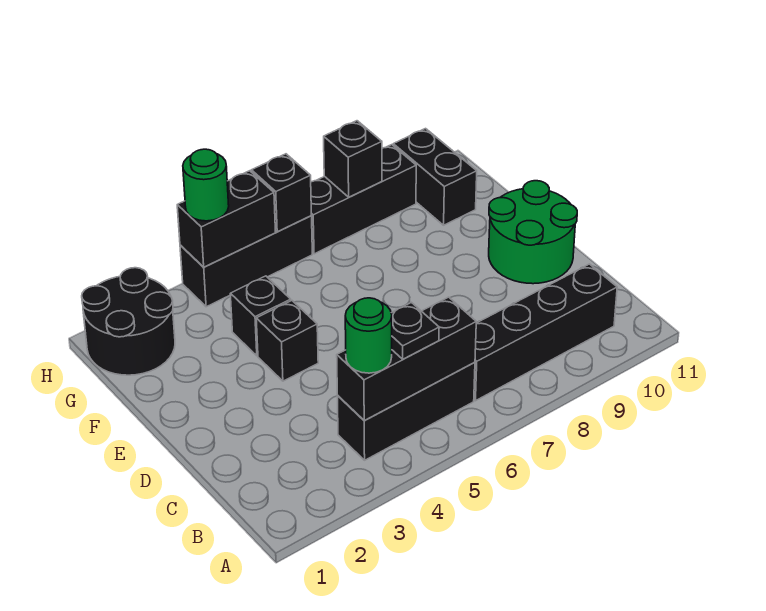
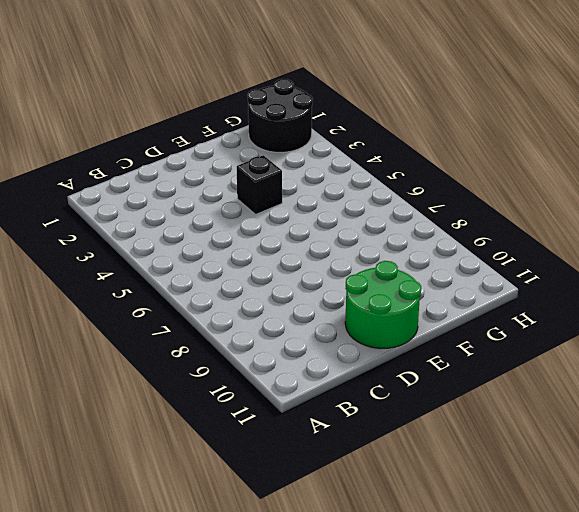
none -> black brick B4:B6 level 1
none -> black brick B7:B10 level 1
none -> black brick F4 level 1

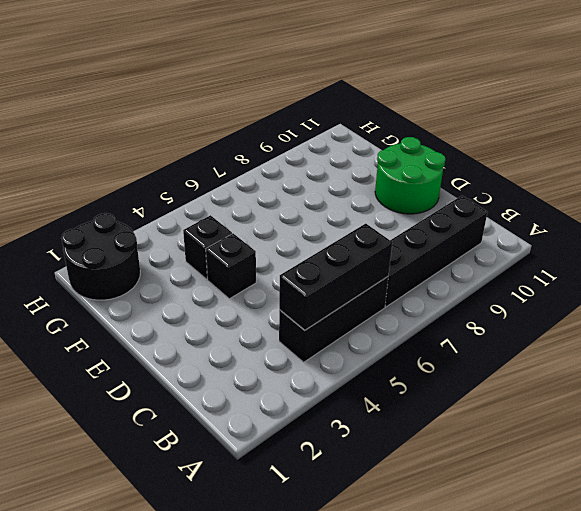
none -> black brick G10:H10 level 1
none -> black brick H4:H6 level 1
none -> black brick H7:H9 level 1

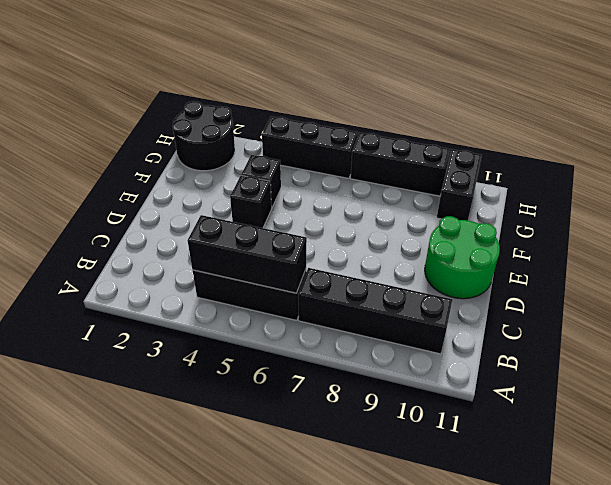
none -> black brick H4:H5 level 2
none -> black brick H6 level 2
none -> black brick H8 level 2

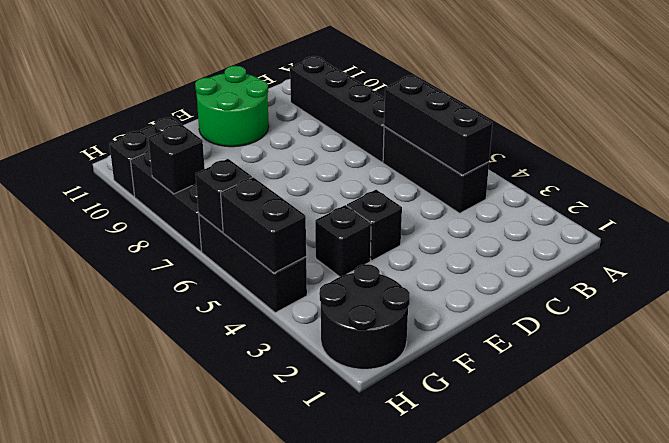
none -> green round brick B4 level 3
none -> black plate B5 level 3
none -> green round brick H4 level 3

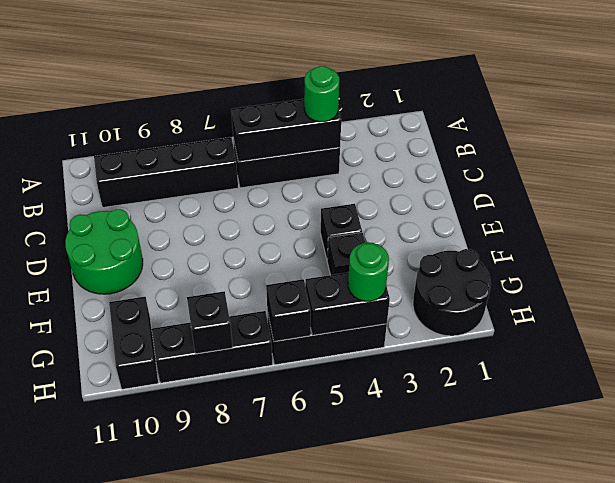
none -> black plate B5 level 3

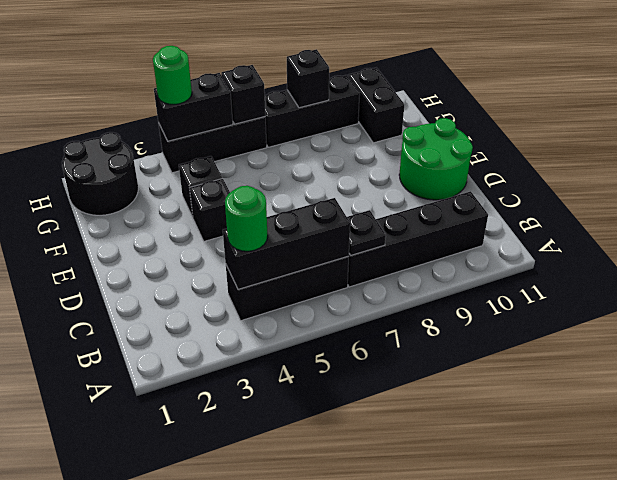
black plate B7 level 2 -> black plate B5 level 3

